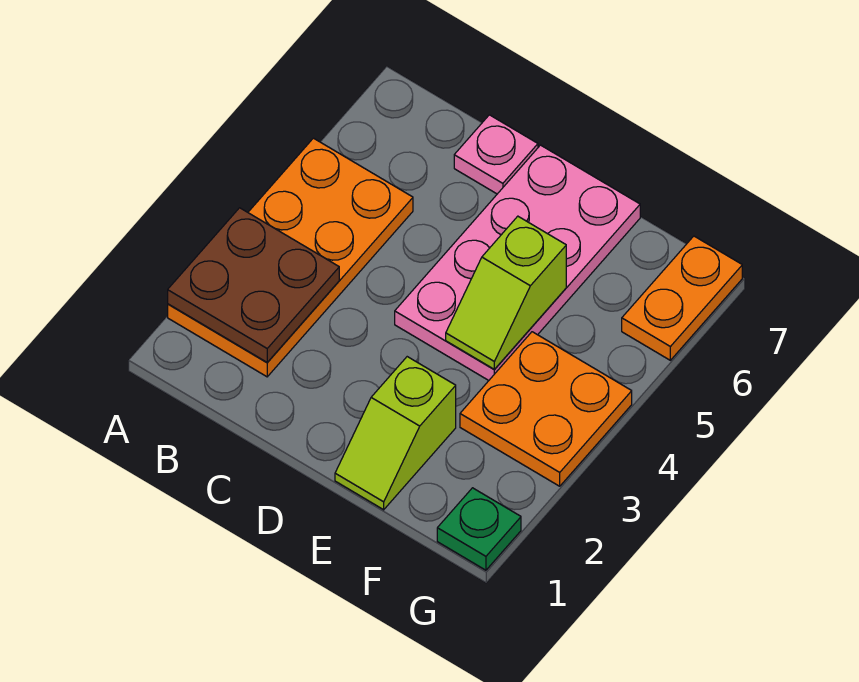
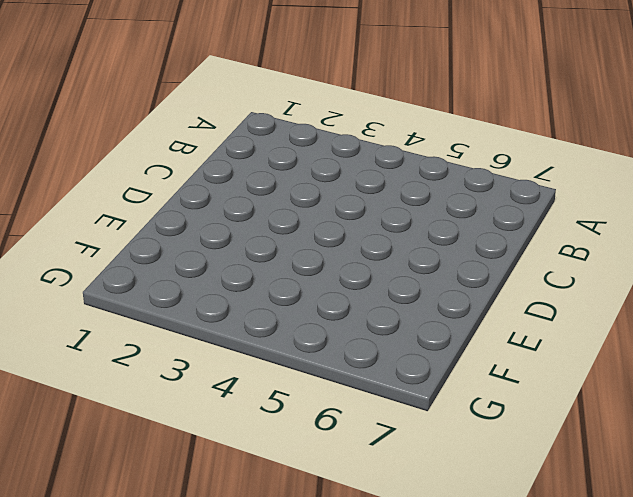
none -> orange plate A2:B5 level 1
none -> pink plate C7 level 1

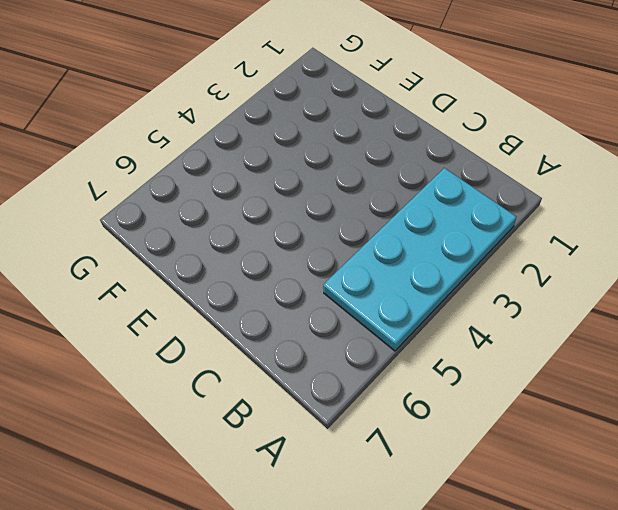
cyan plate A2:B5 level 1 -> orange plate A2:B5 level 1
none -> pink plate C7 level 1
none -> pink plate D4:E7 level 1

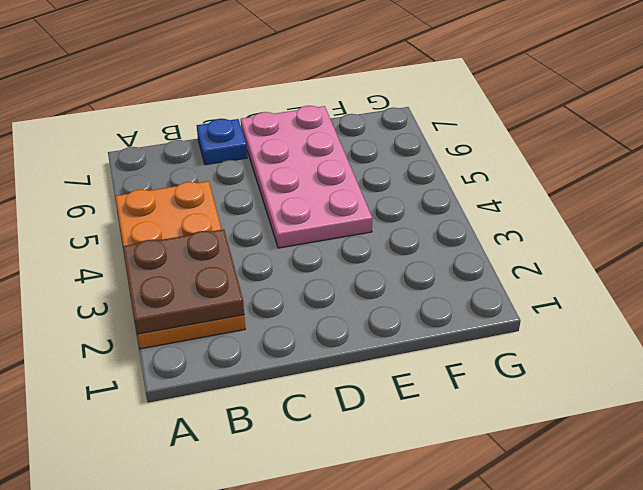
blue plate C7 level 1 -> pink plate C7 level 1
none -> lime slope E1:E2 level 1 top 2
none -> orange plate F3:G4 level 1

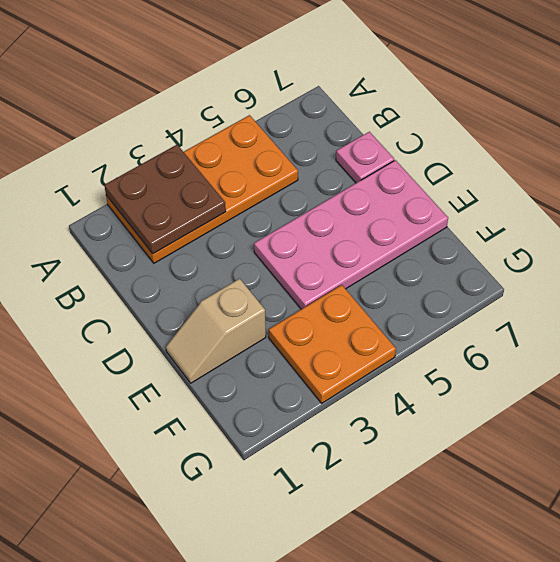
tan slope E1:E2 level 1 top 2 -> lime slope E1:E2 level 1 top 2
none -> green plate G1 level 1
none -> orange plate G6:G7 level 1

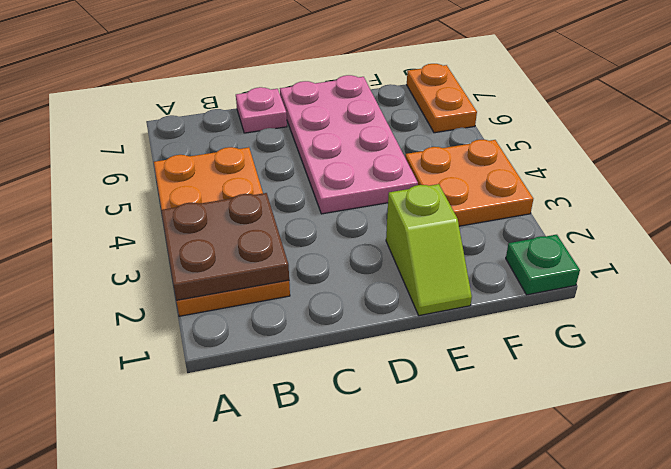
none -> lime slope E4:E5 level 2 top 5

